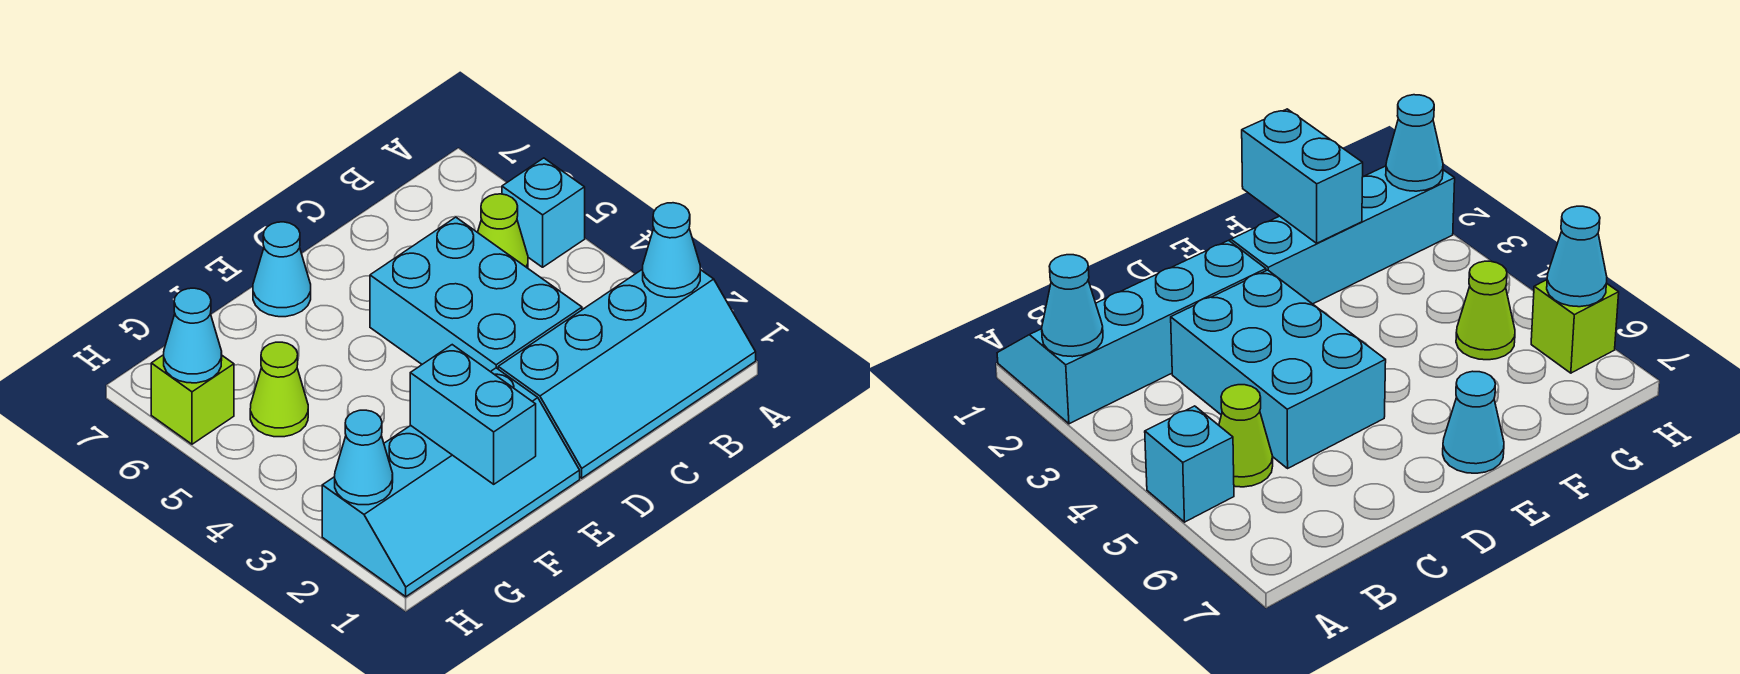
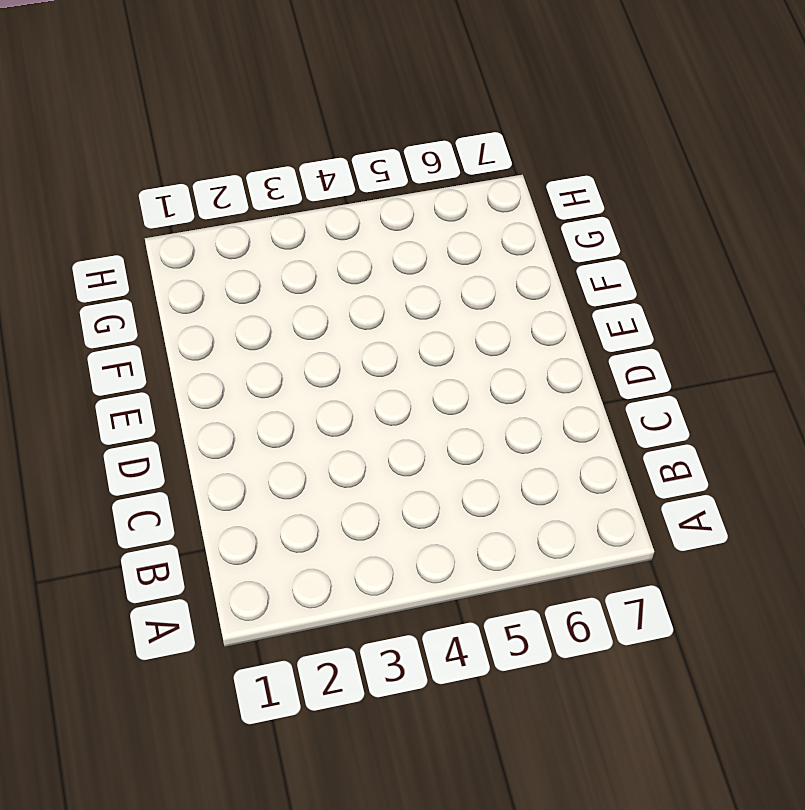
none -> cyan slope A1:D2 level 1 top 2
none -> cyan brick A5 level 1
none -> lime cone B5 level 1

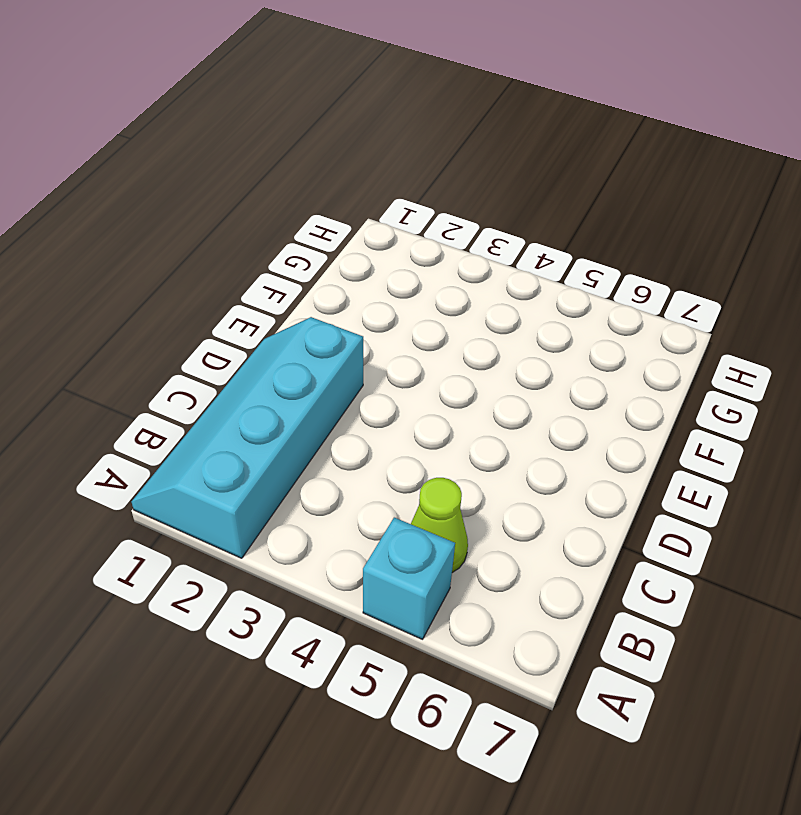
none -> cyan brick C3:D5 level 1
none -> cyan slope E1:H2 level 1 top 2
none -> cyan cone E7 level 1

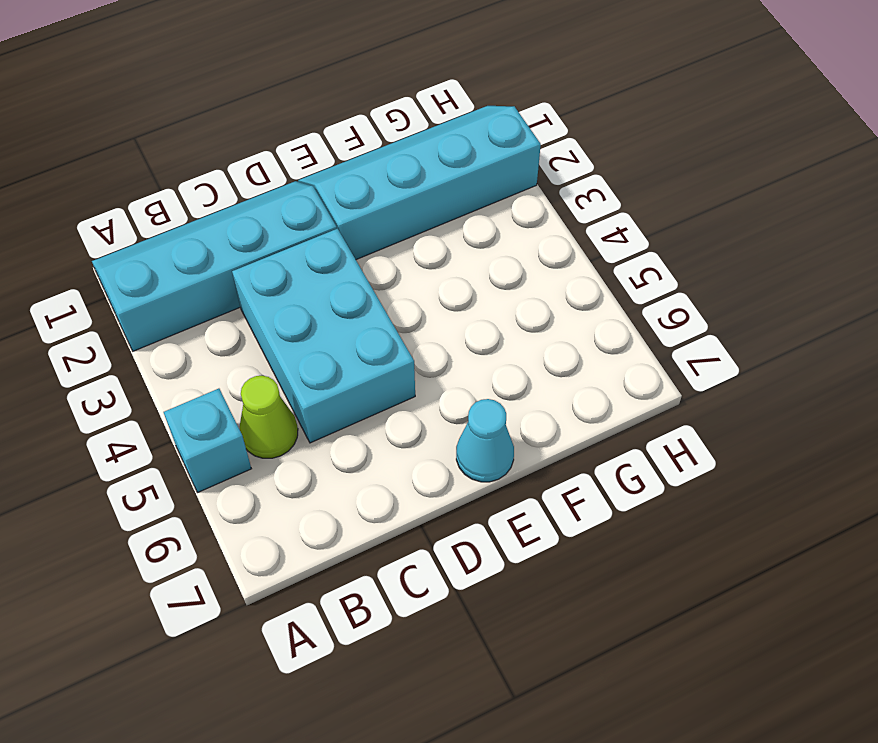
none -> lime cone G5 level 1
none -> lime brick H6 level 1
none -> cyan cone A2 level 2

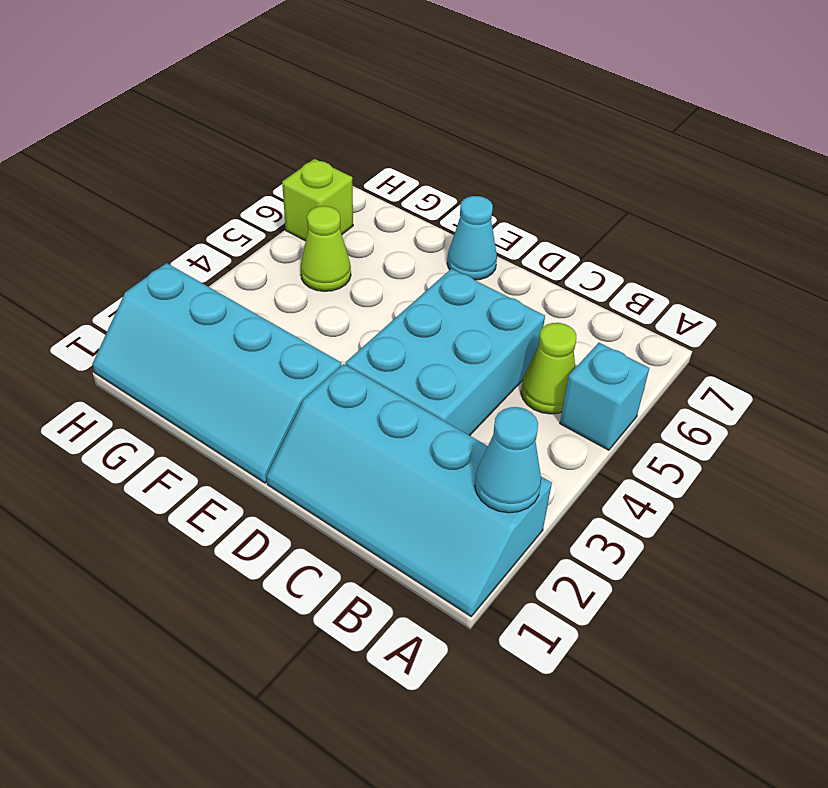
none -> cyan brick F1:F2 level 2
none -> cyan cone H2 level 2
none -> cyan cone H6 level 2

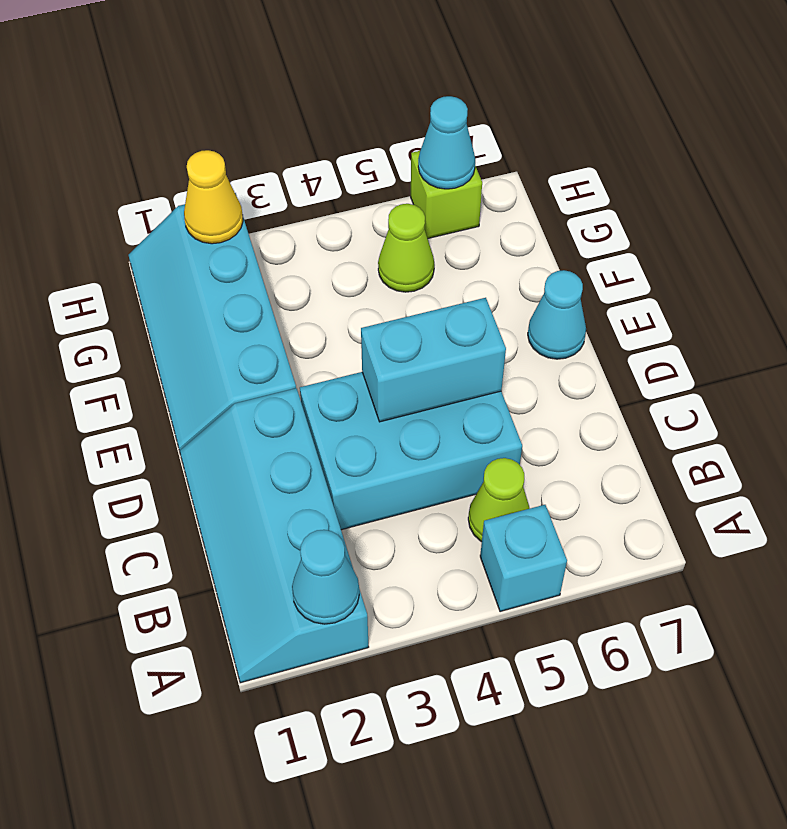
cyan brick D4:D5 level 2 -> cyan brick F1:F2 level 2
yellow cone H2 level 2 -> cyan cone H2 level 2

